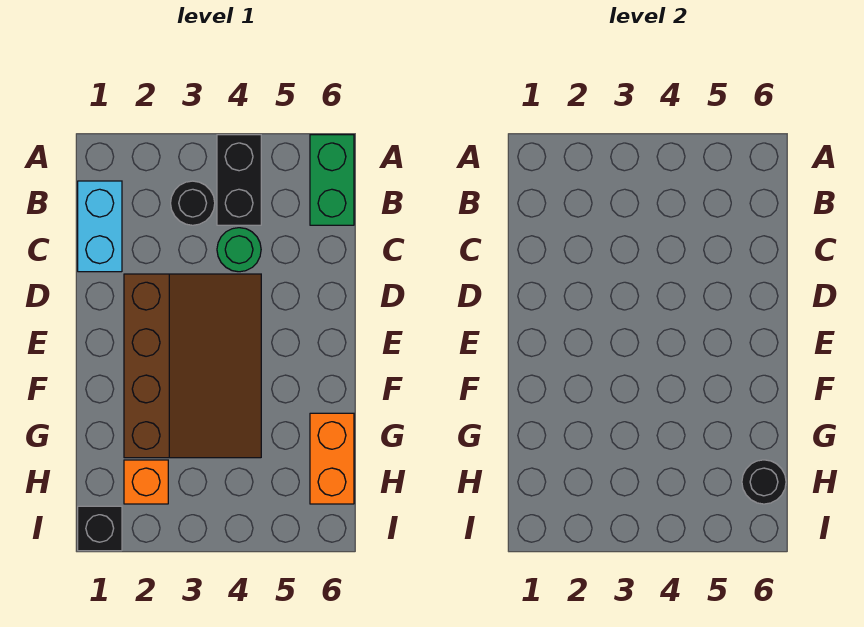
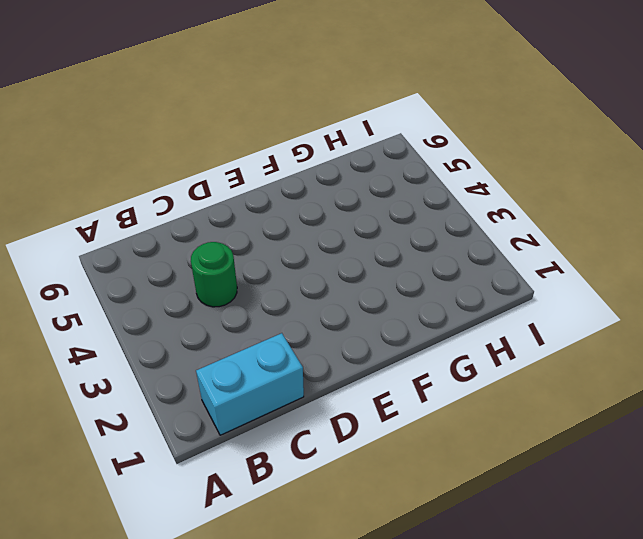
none -> black brick A4:B4 level 1
none -> green brick A6:B6 level 1

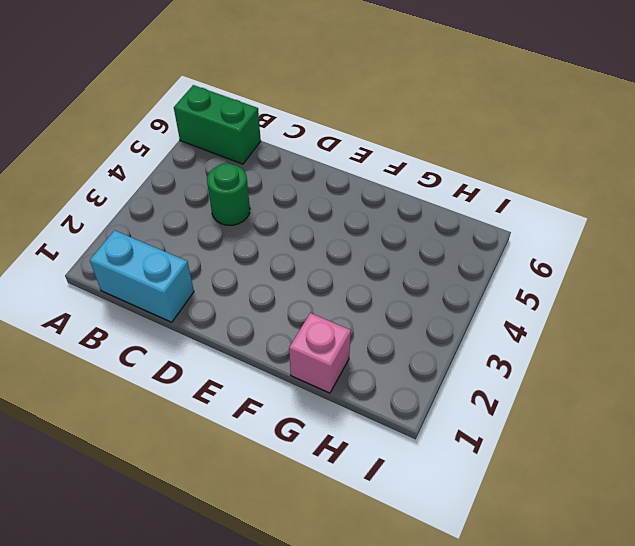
pink brick G1 level 1 -> none
none -> black brick A4:B4 level 1
none -> black round brick B3 level 1

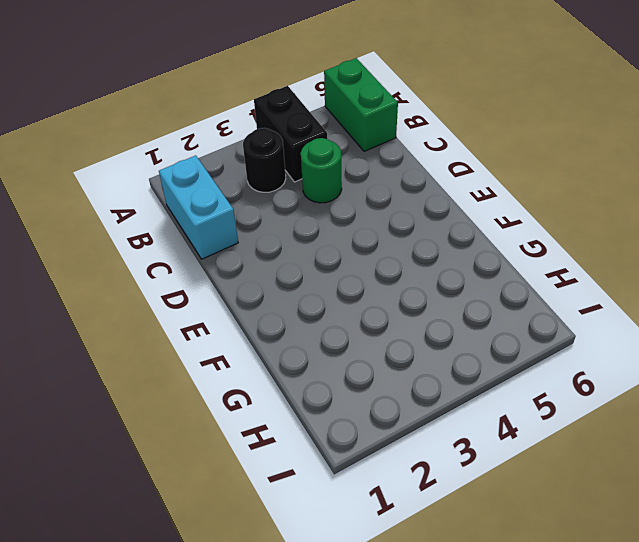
none -> brown slope D2:G4 level 1 top 2
none -> orange brick G6:H6 level 1

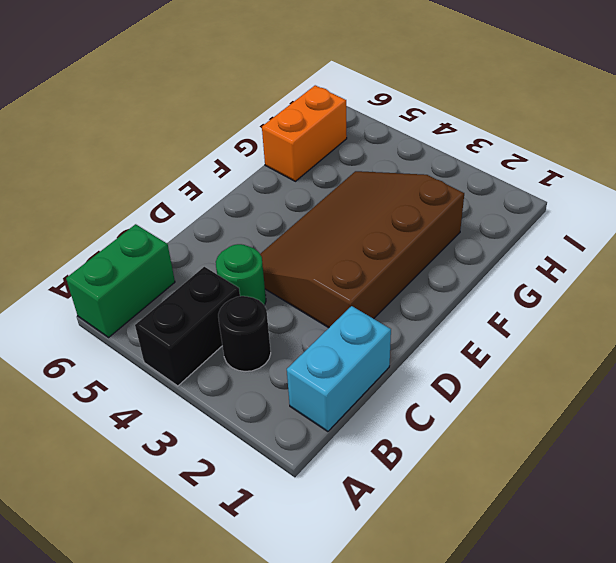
none -> orange brick H2 level 1
none -> black brick I1 level 1

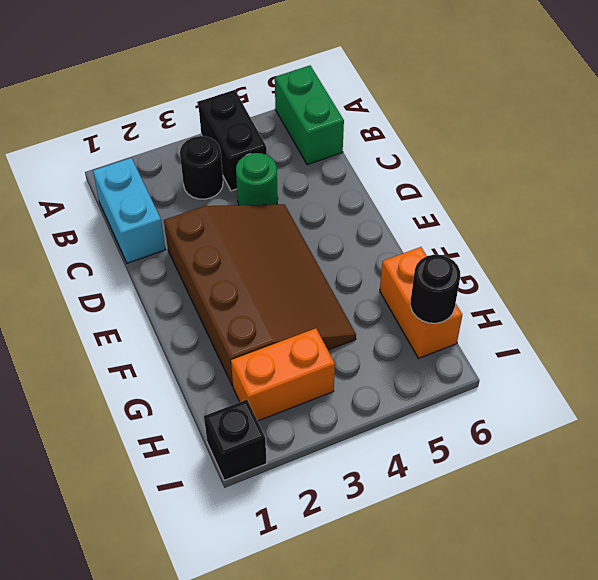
orange brick H2:H3 level 1 -> orange brick H2 level 1

